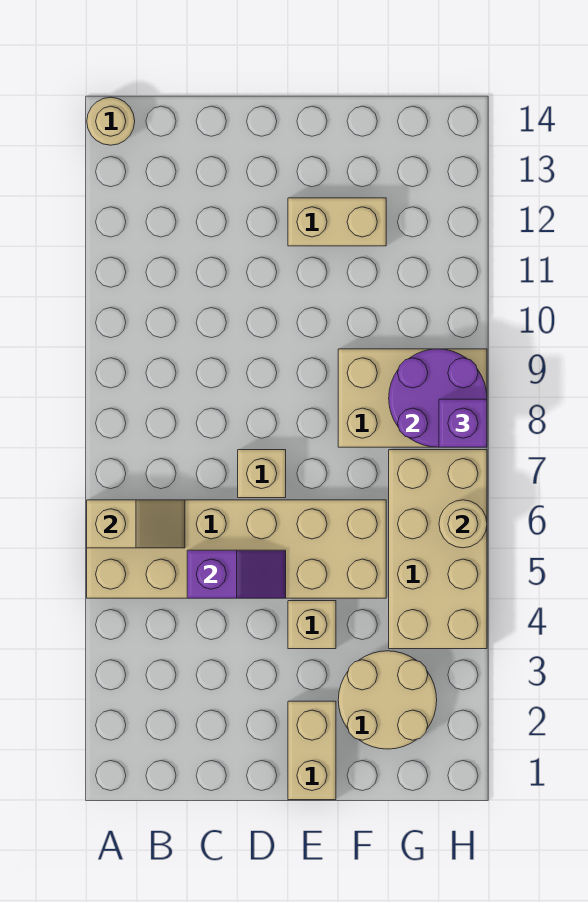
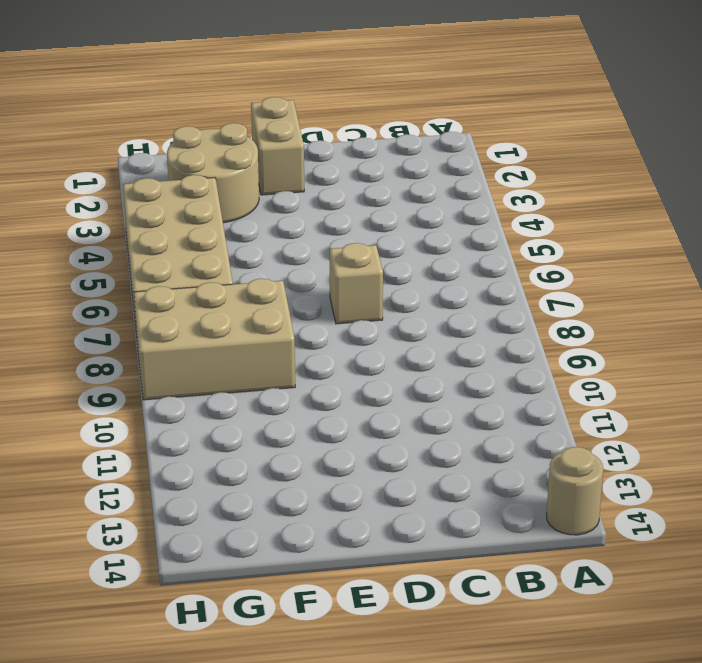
none -> tan brick A5:F6 level 1
none -> tan brick E4 level 1
none -> tan brick E12:F12 level 1

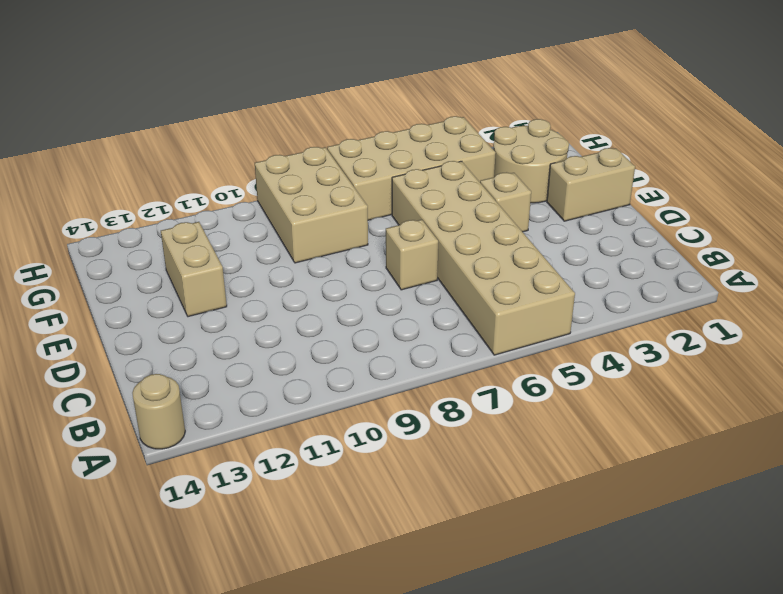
none -> tan slope A6:B6 level 2 top A
none -> purple slope C5:D5 level 2 top C
none -> purple round brick G8:H9 level 2

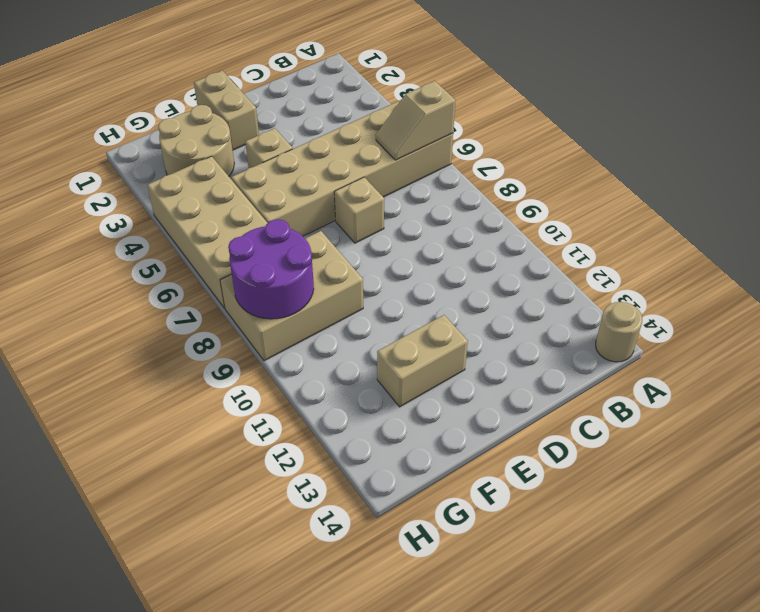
none -> purple slope C5:D5 level 2 top C
none -> tan round brick H6 level 2
none -> purple brick H8 level 3

